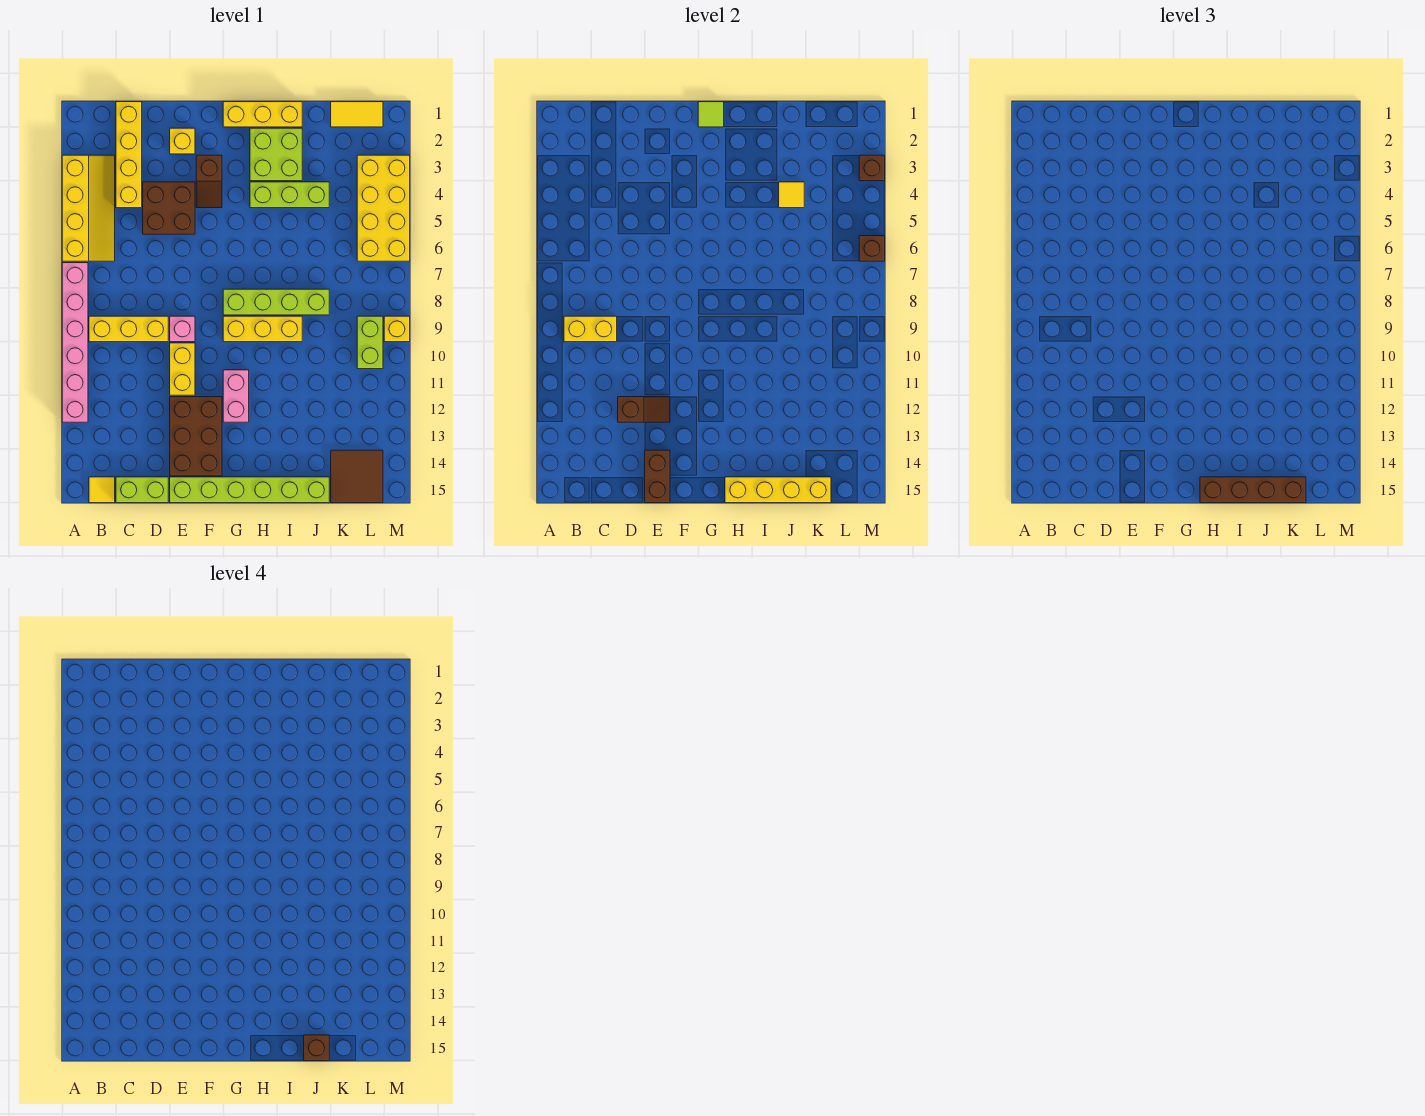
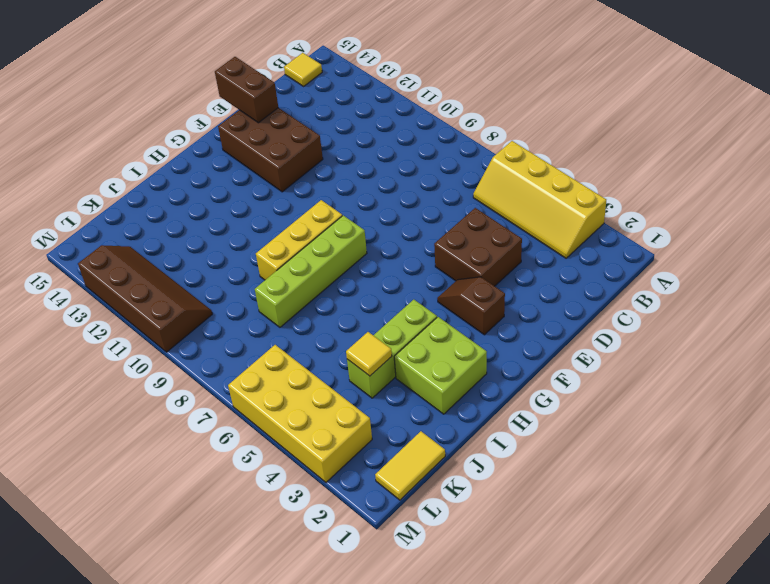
brown slope L10:M13 level 1 top M -> lime brick L9:L10 level 1
none -> pink brick A7:A12 level 1
none -> yellow brick B9:D9 level 1
none -> yellow brick C1:C4 level 1
none -> lime brick C15:D15 level 1

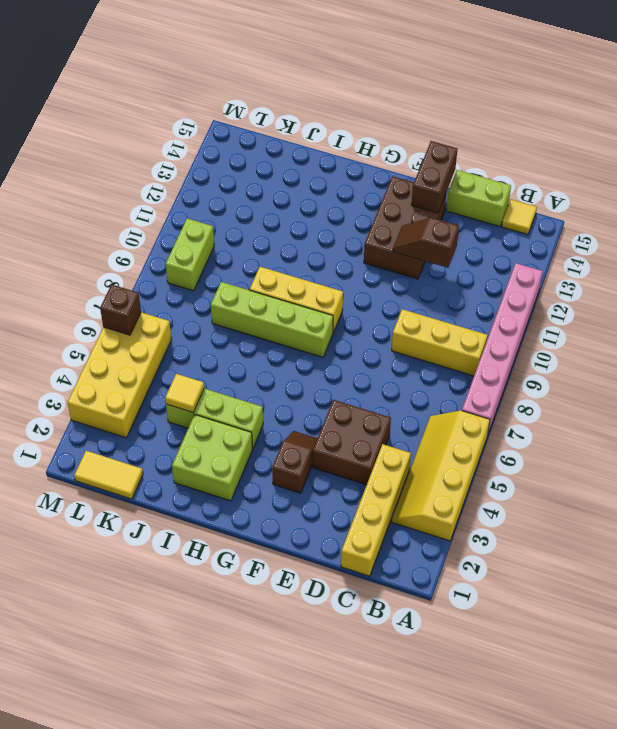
none -> yellow brick E2 level 1
none -> pink brick E9 level 1
none -> yellow brick E10:E11 level 1
none -> lime brick E15:J15 level 1

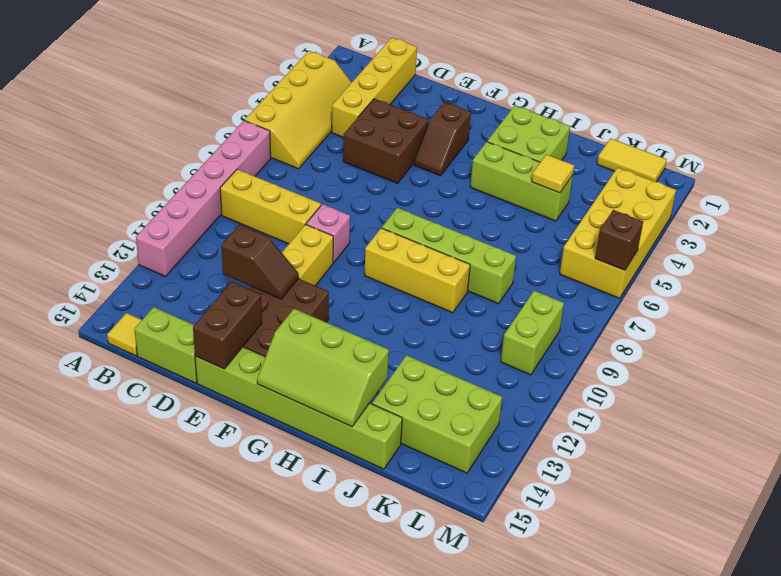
lime slope G14:I15 level 2 top 14 -> yellow brick H15:K15 level 2
lime brick J13:L14 level 1 -> brown tile K14:L15 level 1
none -> yellow brick E2 level 1
none -> yellow brick G1:I1 level 1
none -> pink brick G11:G12 level 1
none -> yellow brick M9 level 1

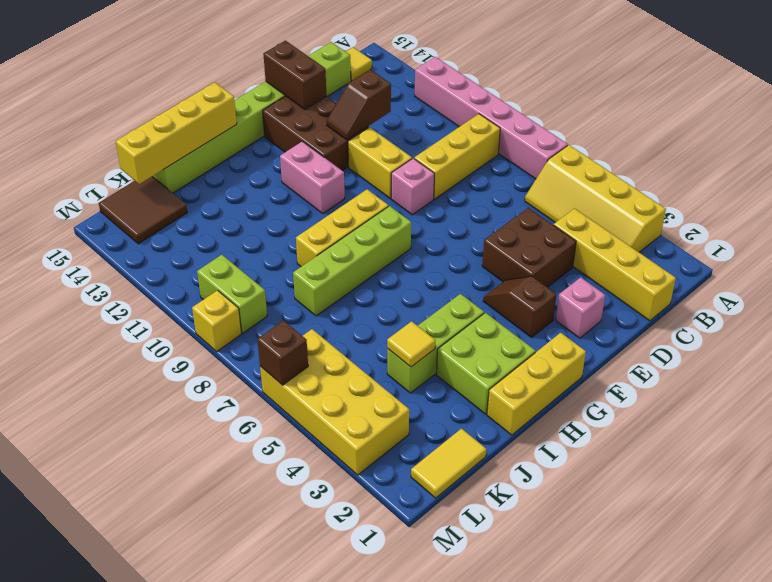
pink brick E2 level 1 -> yellow brick E2 level 1
none -> yellow brick B9:C9 level 2
none -> lime tile G1 level 2
none -> brown brick M3 level 2
none -> brown brick H15:K15 level 3

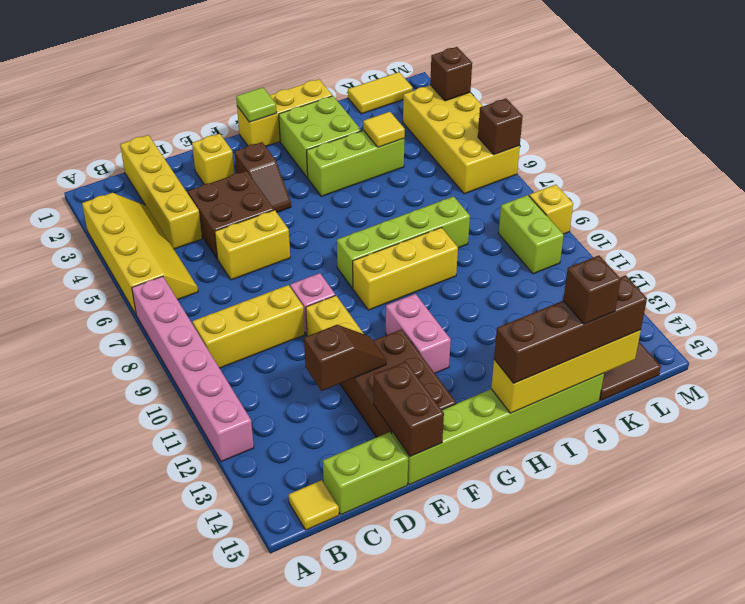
yellow brick D6:E6 level 1 -> yellow brick B9:C9 level 2

